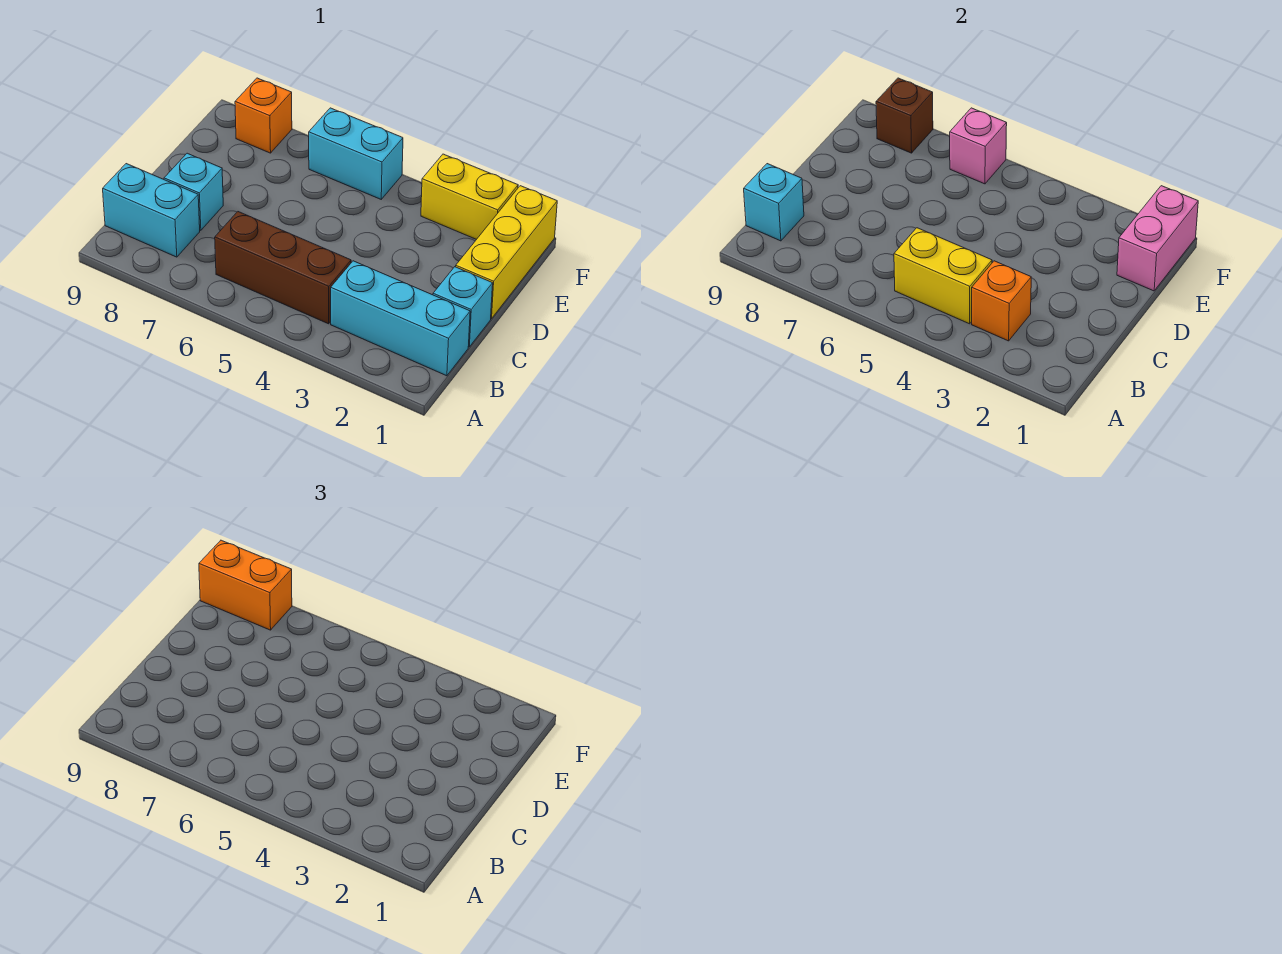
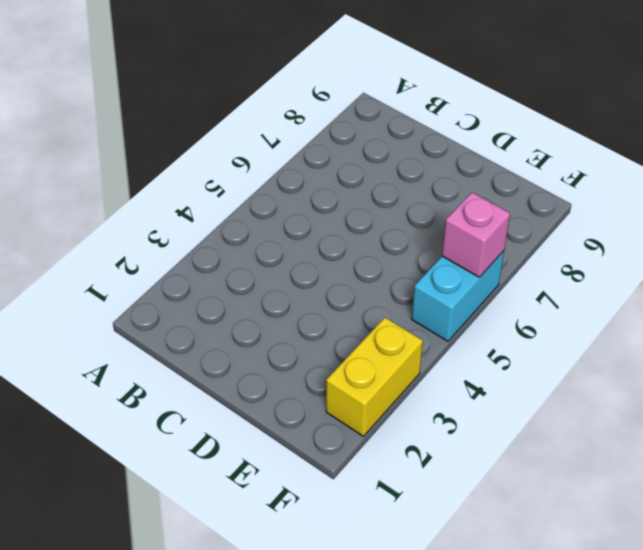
none -> cyan brick B1:B3 level 1
none -> brown brick B4:B6 level 1
none -> cyan brick B8:B9 level 1

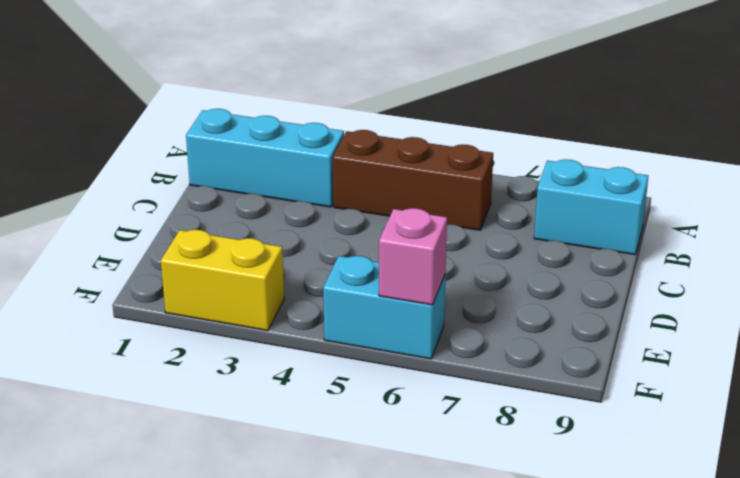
none -> cyan brick C1 level 1
none -> cyan brick C8 level 1
none -> yellow brick D1:F1 level 1

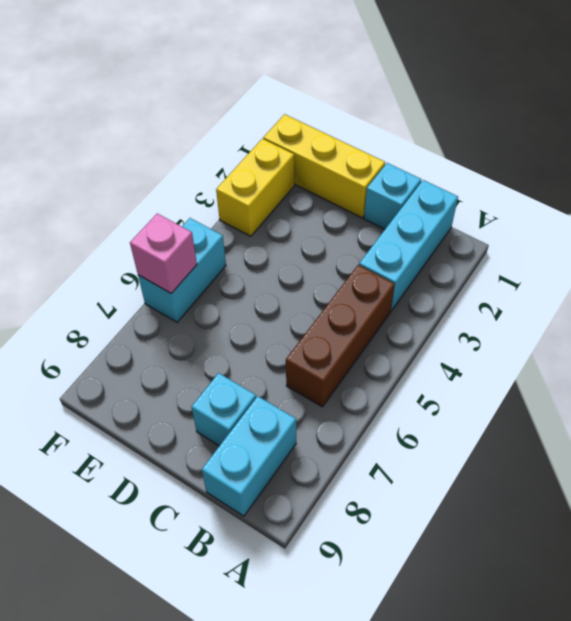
none -> orange brick F8 level 1
none -> orange brick B3 level 2
none -> yellow brick B4:B5 level 2

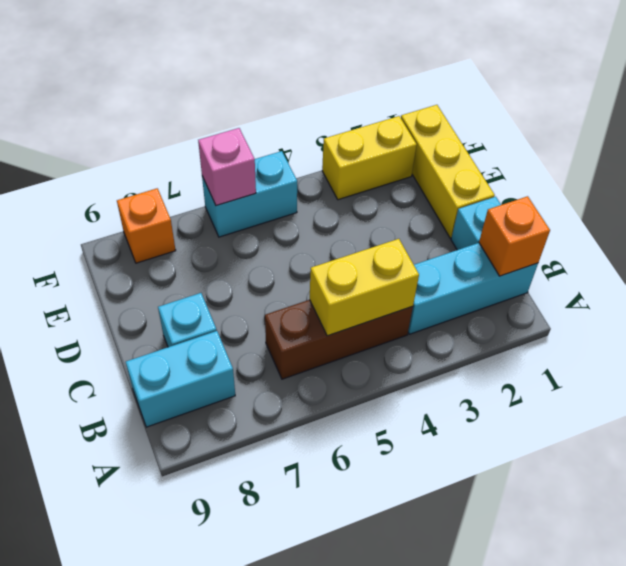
orange brick B1 level 2 -> orange brick B3 level 2
none -> cyan brick B9 level 2
none -> pink brick E1:F1 level 2
none -> brown brick F8 level 2

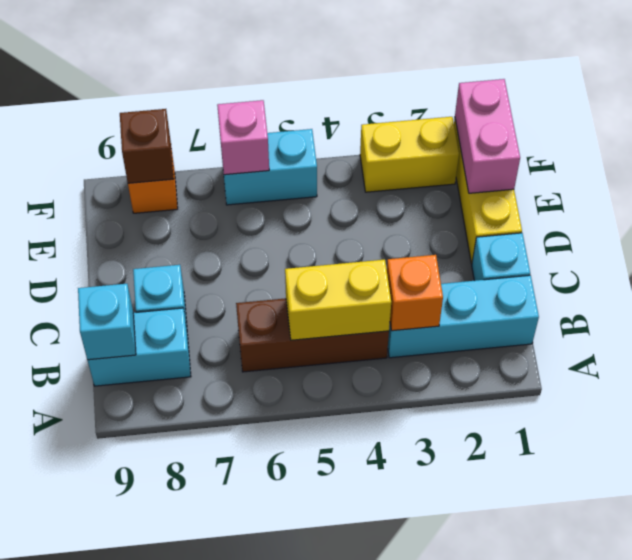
none -> orange brick F8:F9 level 3

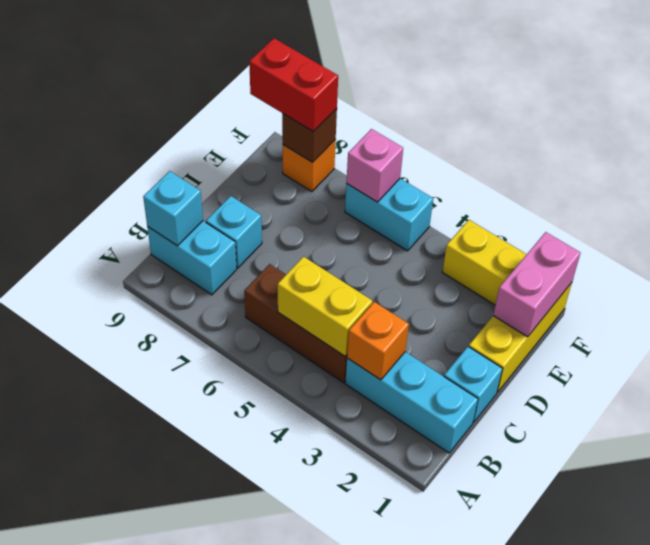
red brick F8:F9 level 3 -> orange brick F8:F9 level 3

